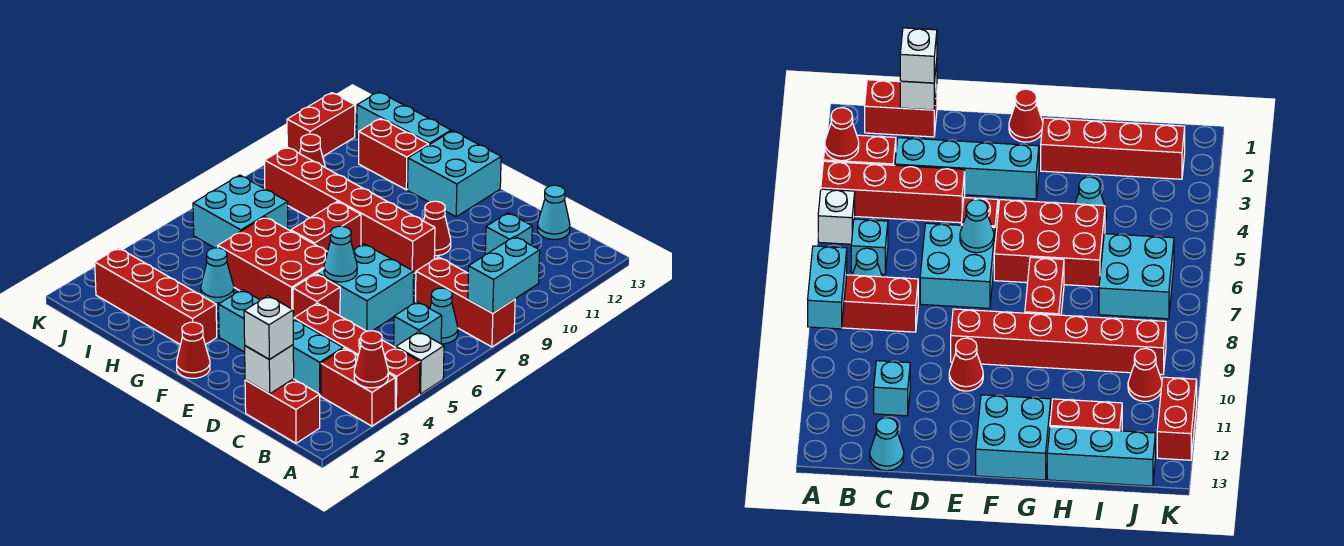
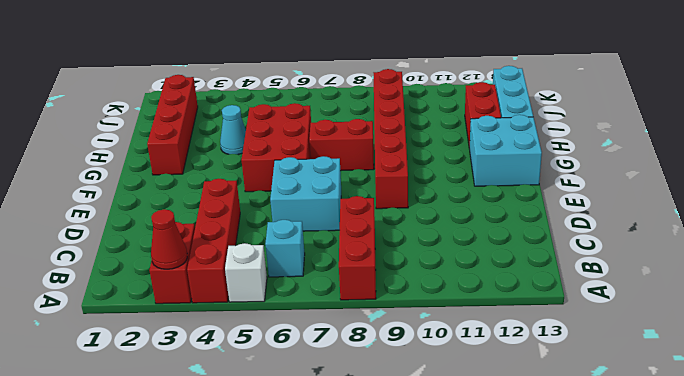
none -> red brick B1:C1 level 1
none -> cyan cone B7 level 1
none -> cyan brick C3:F3 level 1
none -> cyan brick C11 level 1

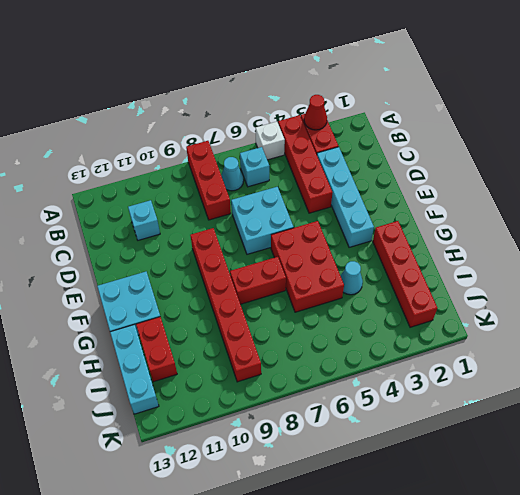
none -> red brick B1:C1 level 1
none -> cyan cone C13 level 1
none -> red brick E5 level 1
none -> red cone E10 level 1

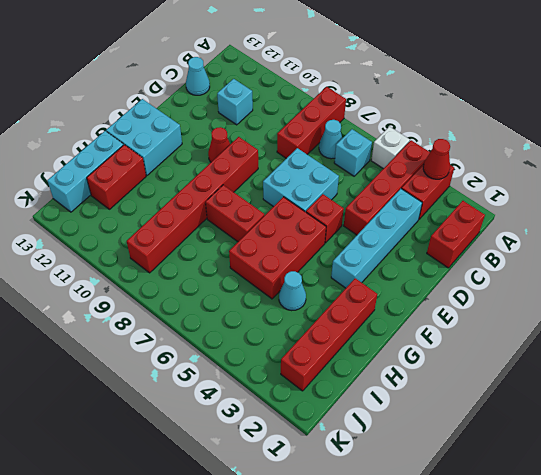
none -> red cone F1 level 1
none -> cyan brick I6:J7 level 1
none -> red cone J10 level 1
none -> red brick K11:K12 level 1

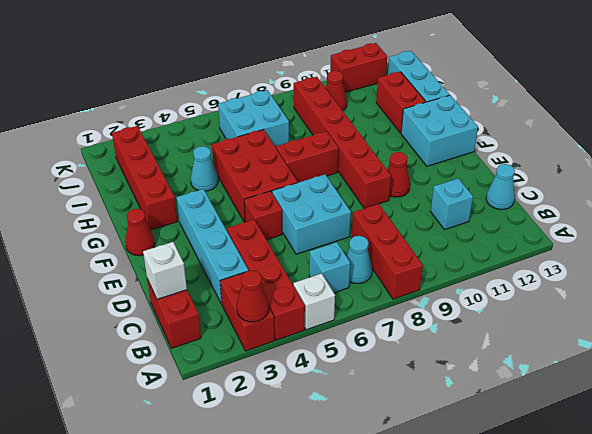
none -> cyan brick A8:A9 level 2
none -> cyan cone E6 level 2
none -> white brick C1 level 3

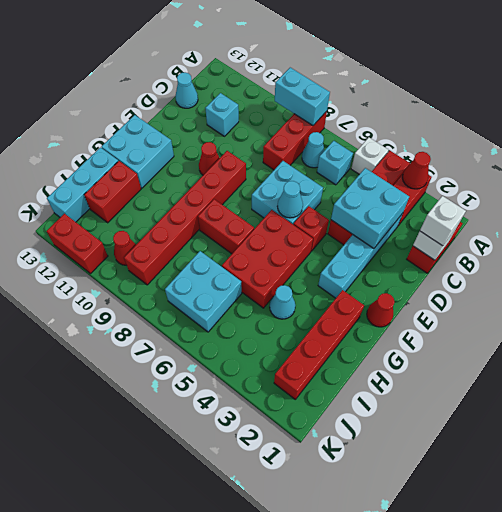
cyan brick C3:D4 level 2 -> none

